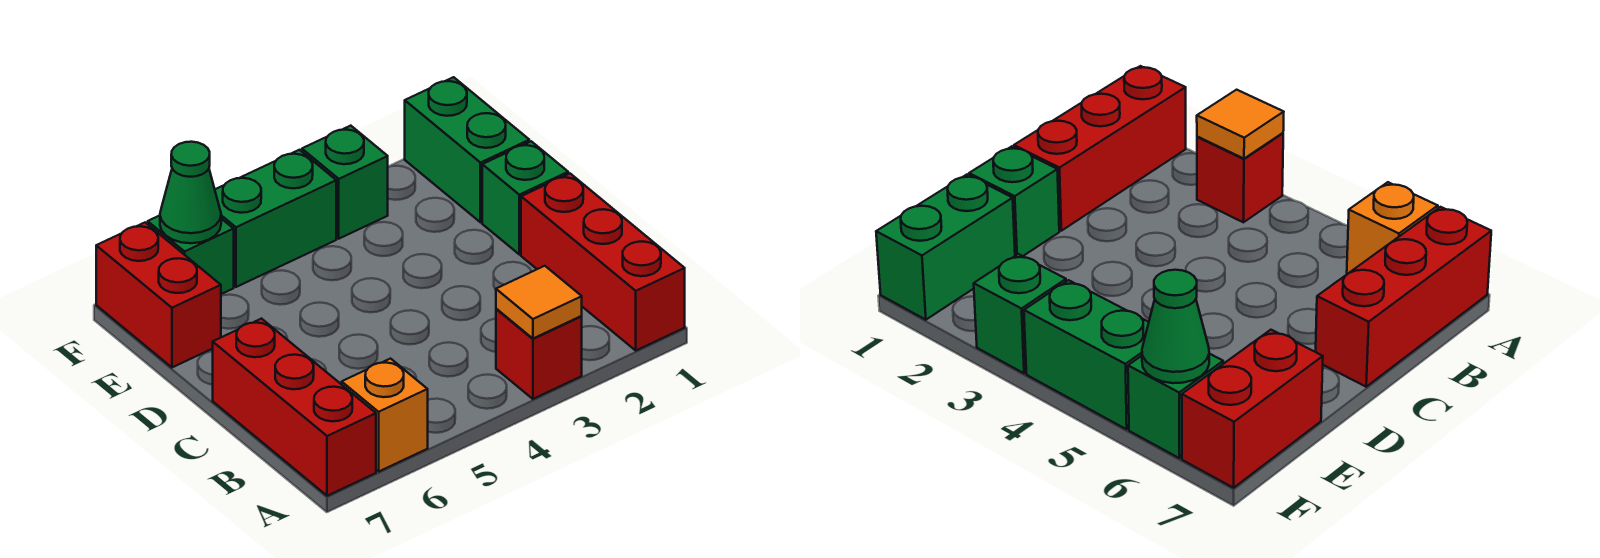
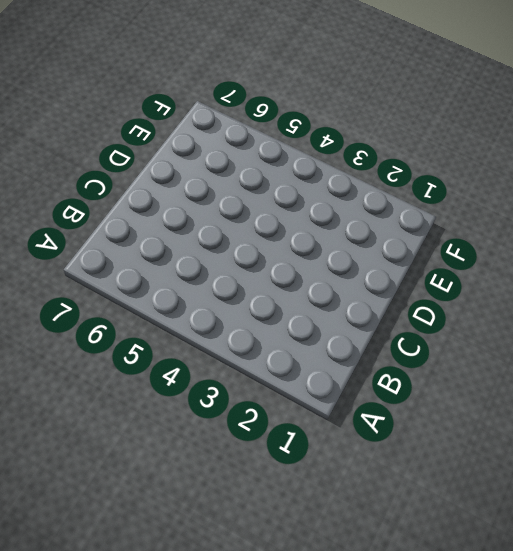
none -> red brick A1:C1 level 1
none -> red brick A3 level 1
none -> orange brick A6 level 1

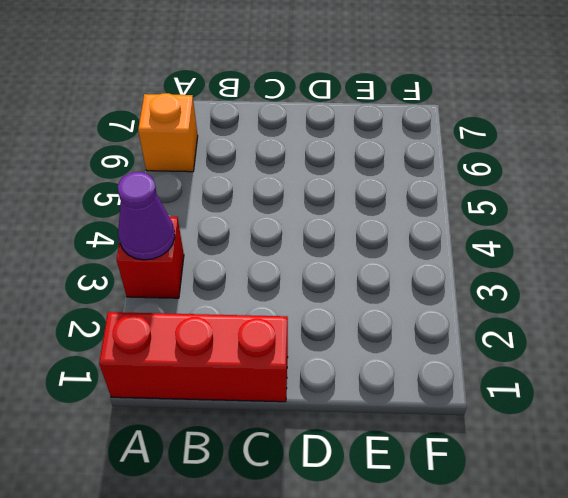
purple cone A3 level 2 -> orange tile A3 level 2
none -> red brick A7:C7 level 1
none -> green brick D1 level 1
none -> green brick E1:F1 level 1

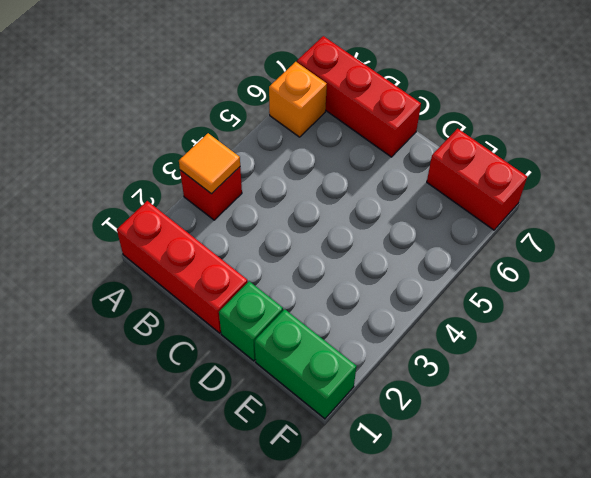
none -> green brick F3 level 1
none -> green brick F4:F5 level 1
none -> green brick F6 level 1

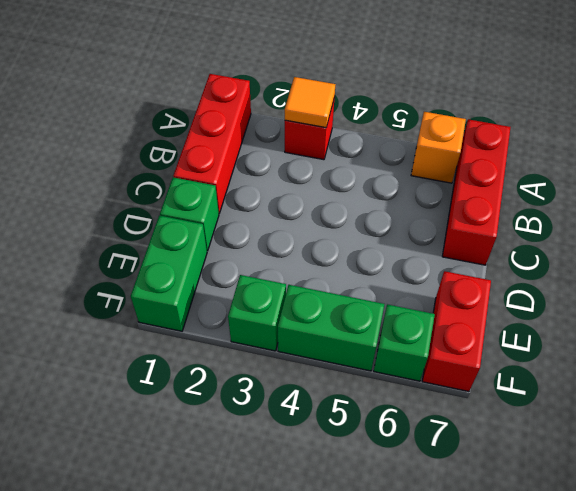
none -> green cone F6 level 2

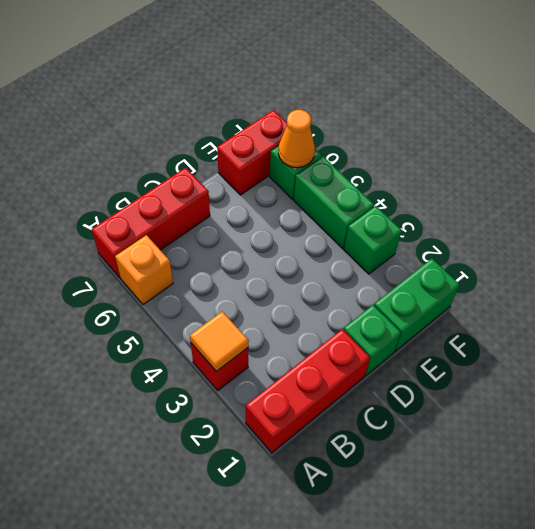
orange cone F6 level 2 -> green cone F6 level 2

